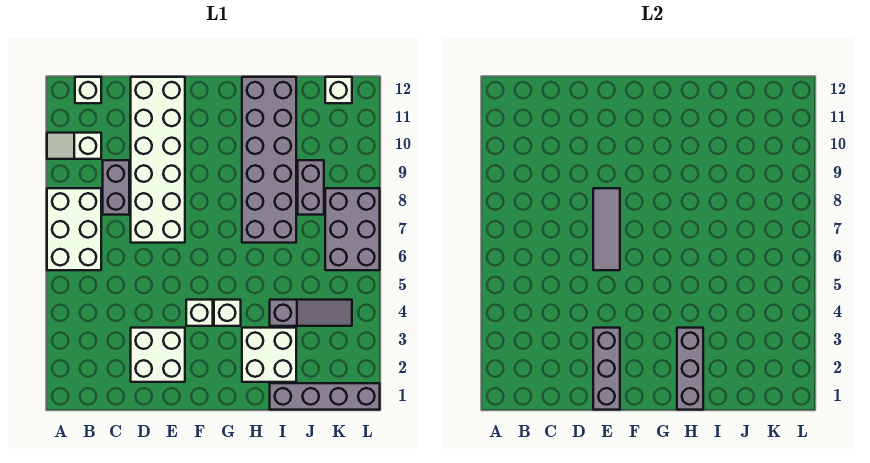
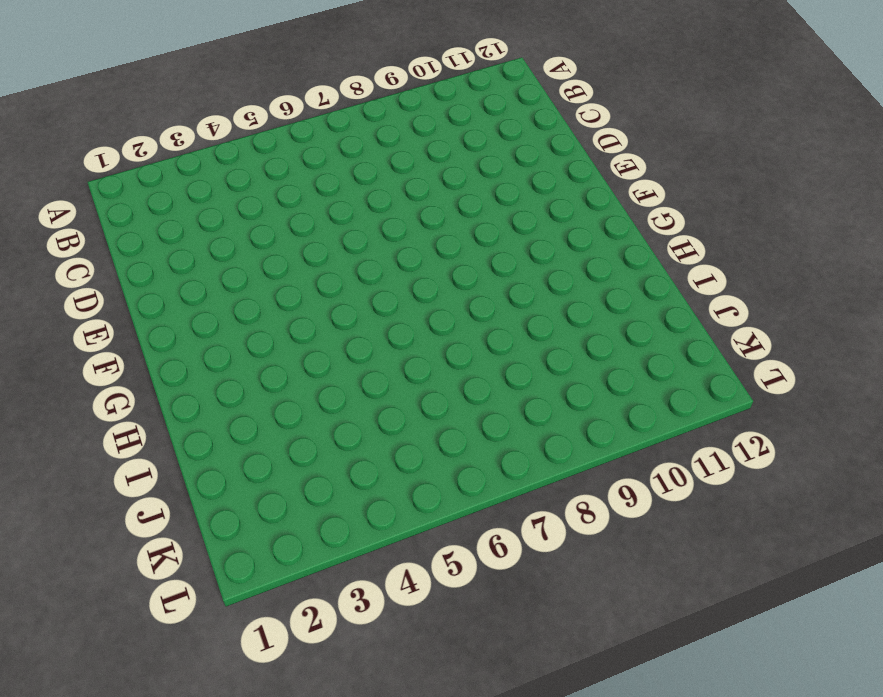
none -> white brick A6:B8 level 1
none -> white slope A10:B10 level 1 top B
none -> white brick B12 level 1

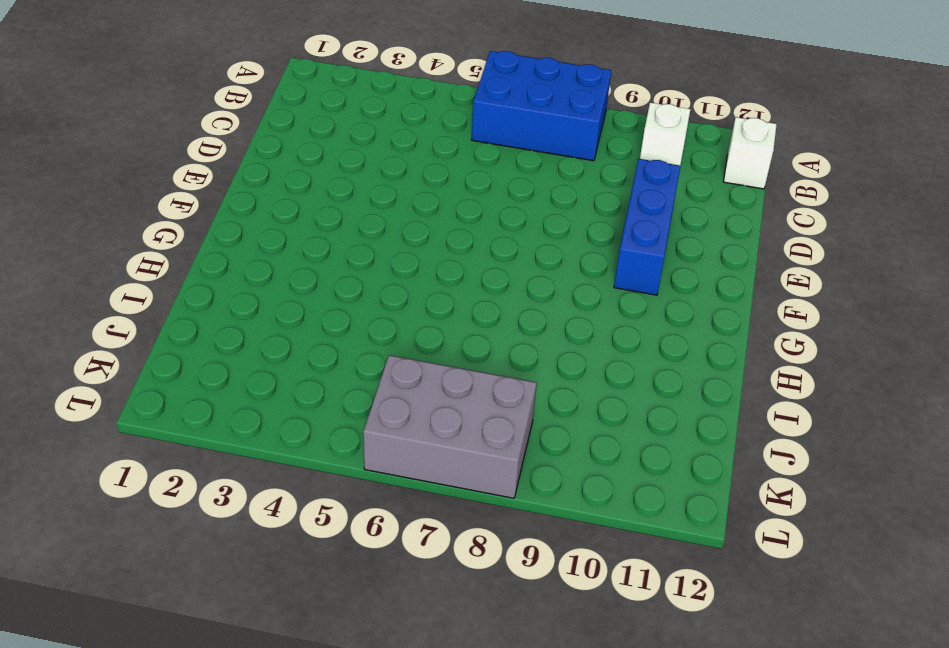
blue brick A6:B8 level 1 -> white brick A6:B8 level 1
blue brick D10:F10 level 1 -> white brick D7:E12 level 1
none -> grey brick C8:C9 level 1
none -> white brick D2:E3 level 1
none -> white brick F4 level 1

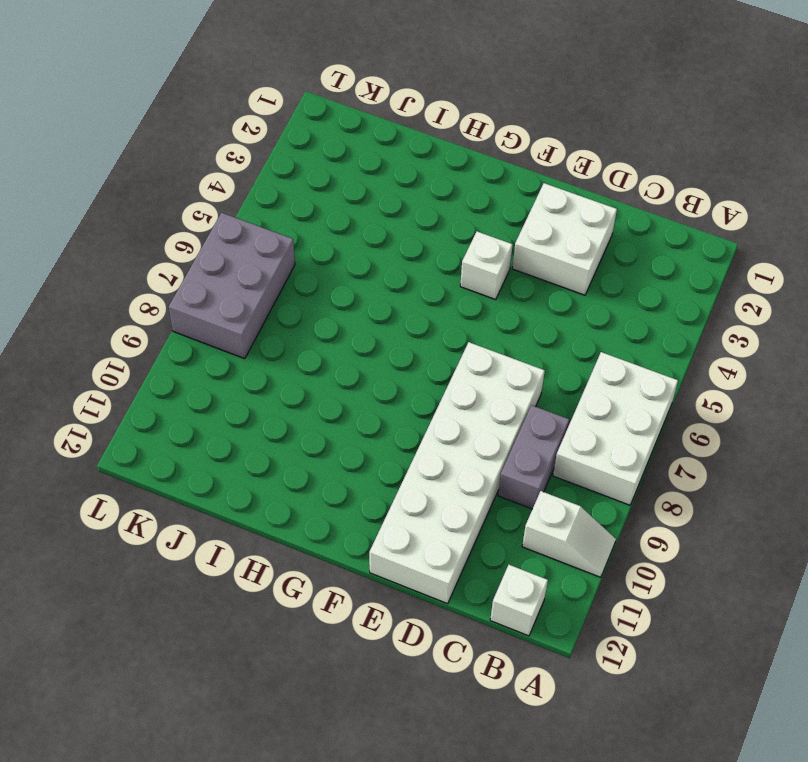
none -> white brick G4 level 1
none -> white brick H2:I3 level 1
none -> grey brick H7:I12 level 1

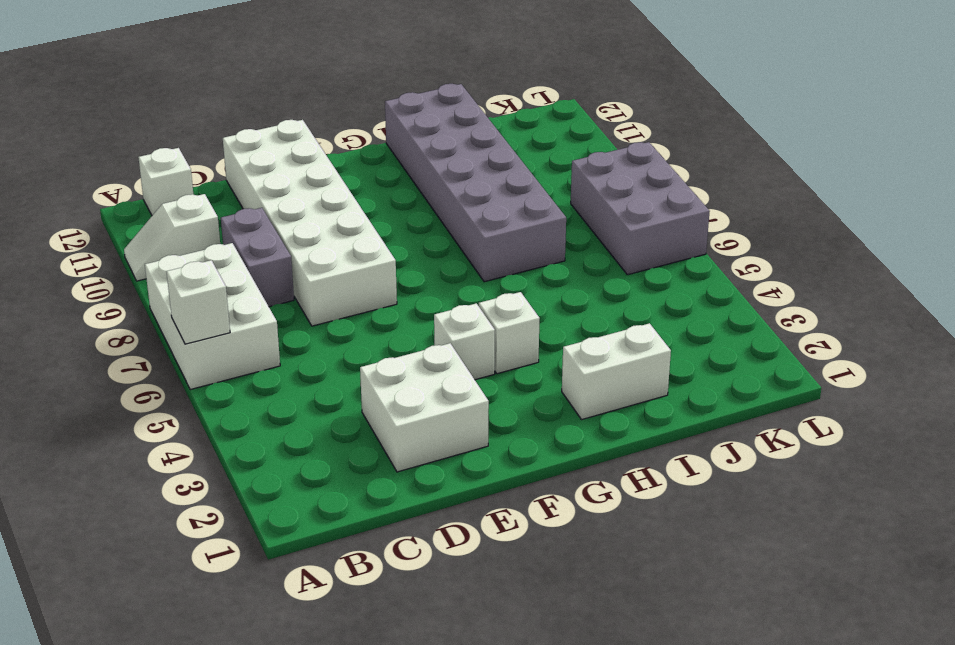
white brick A6 level 2 -> white brick K12 level 1
white brick H2:I2 level 1 -> white brick H2:I3 level 1
none -> grey brick I1:L1 level 1
none -> grey slope I4:K4 level 1 top I
none -> grey brick J8:J9 level 1

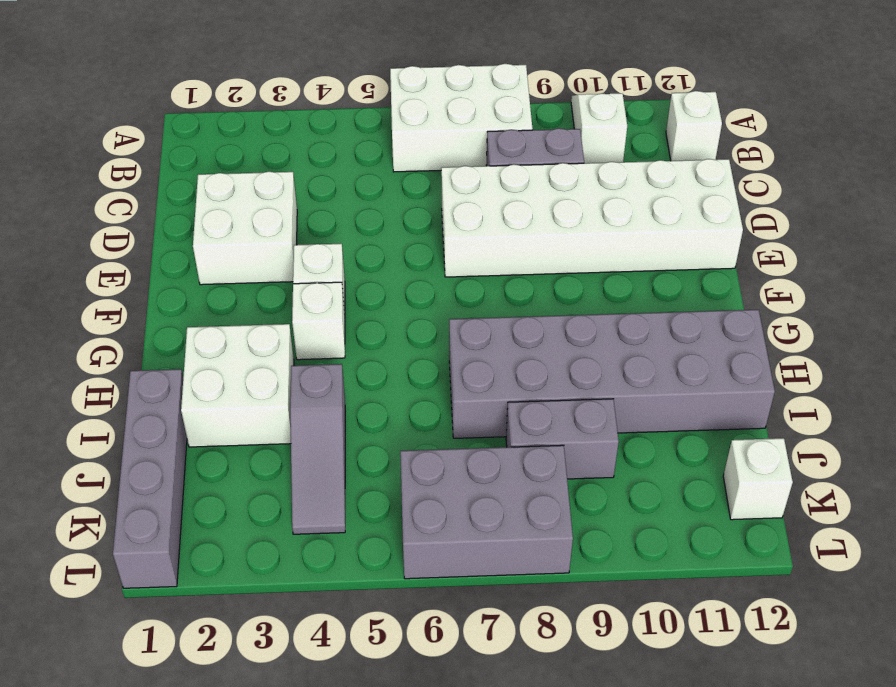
none -> grey brick E1:E3 level 2
none -> grey tile E6:E8 level 2
none -> grey brick H1:H3 level 2

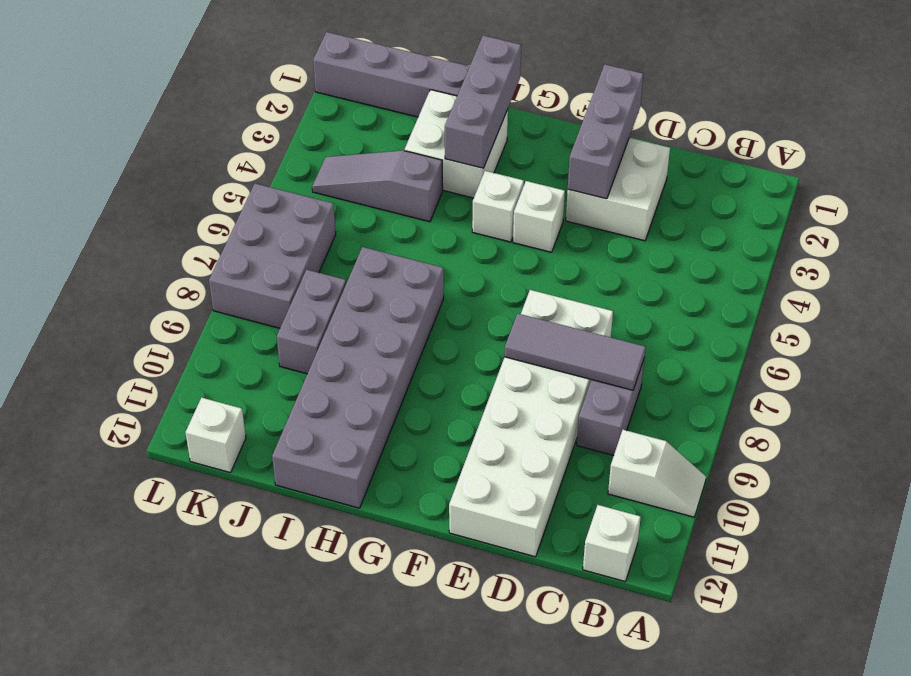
grey tile C8:E8 level 2 -> grey tile E6:E8 level 2
none -> white brick A6:B8 level 1

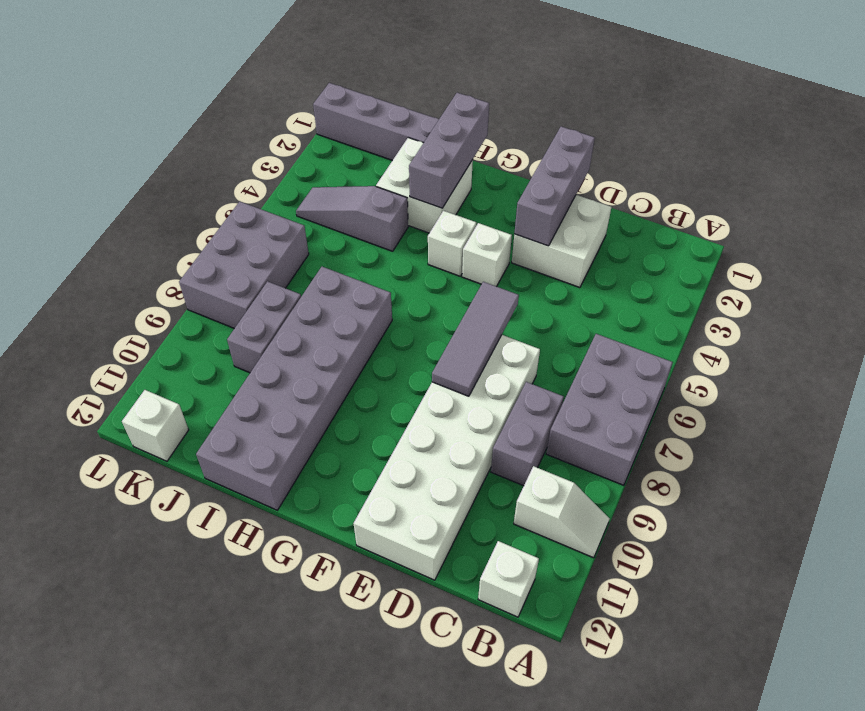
grey brick A6:B8 level 1 -> white brick A6:B8 level 1

